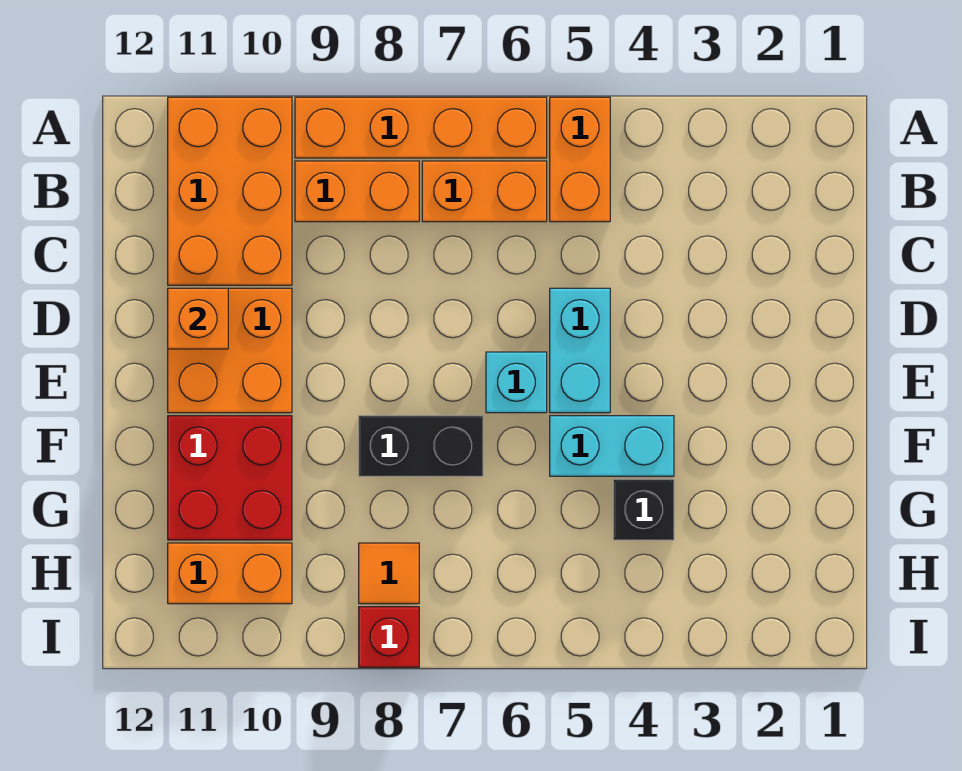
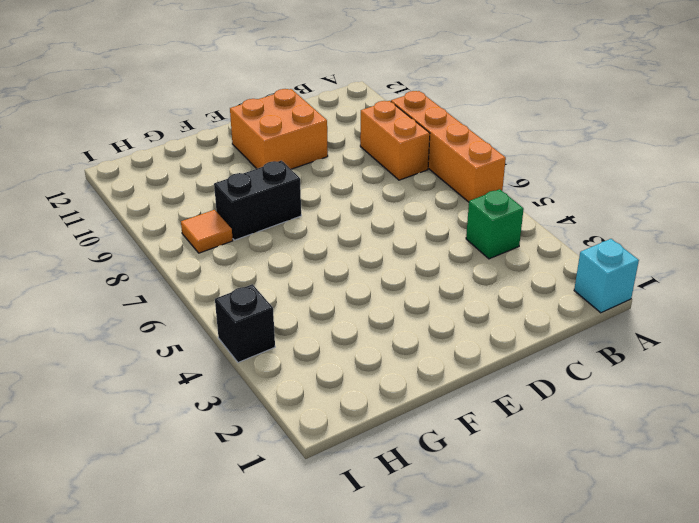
cyan brick A1 level 1 -> cyan brick E6 level 1
green brick B4 level 1 -> none
black brick F8:G8 level 1 -> black brick F7:F8 level 1
black brick I4 level 1 -> black brick G4 level 1
none -> orange brick A5:B5 level 1
none -> orange brick A10:C11 level 1
none -> orange brick B6:B7 level 1

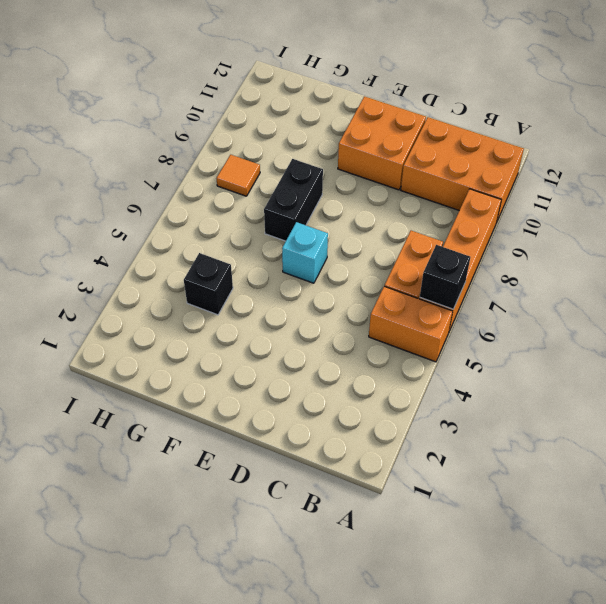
black brick A6 level 2 -> none
none -> orange brick B8:B9 level 1
none -> cyan brick D5:E5 level 1
none -> cyan brick F4:F5 level 1

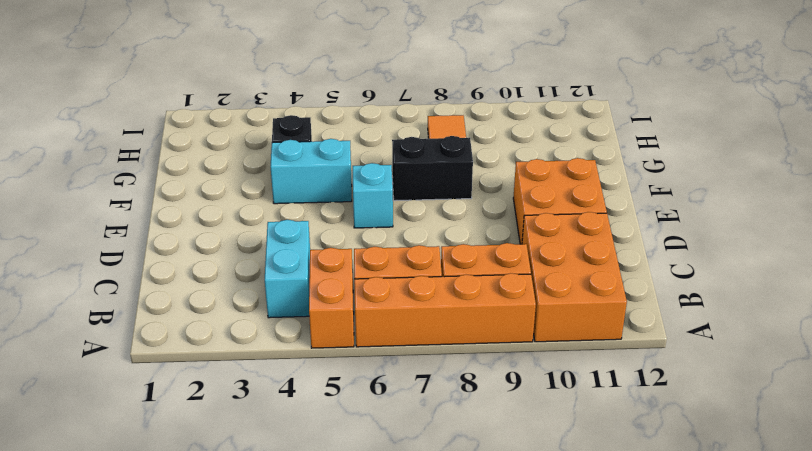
cyan brick B4:C4 level 1 -> cyan brick D5:E5 level 1
none -> red brick F10:G11 level 1
none -> orange brick H10:H11 level 1
none -> red brick I8 level 1

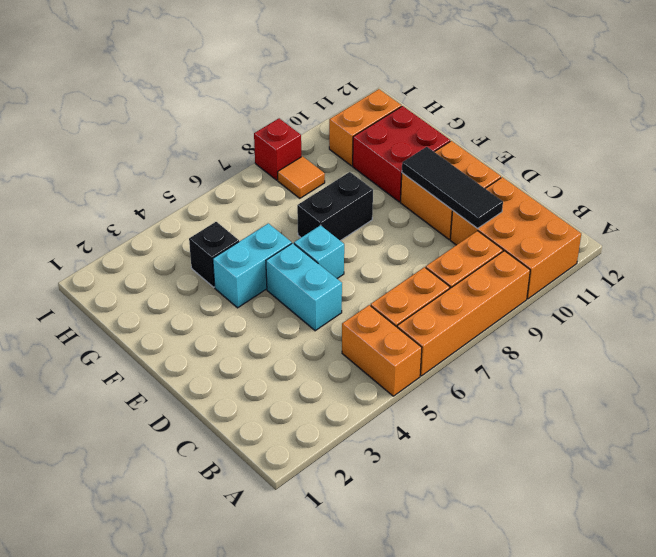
black tile C10:E10 level 2 -> none
none -> orange brick D11 level 2

